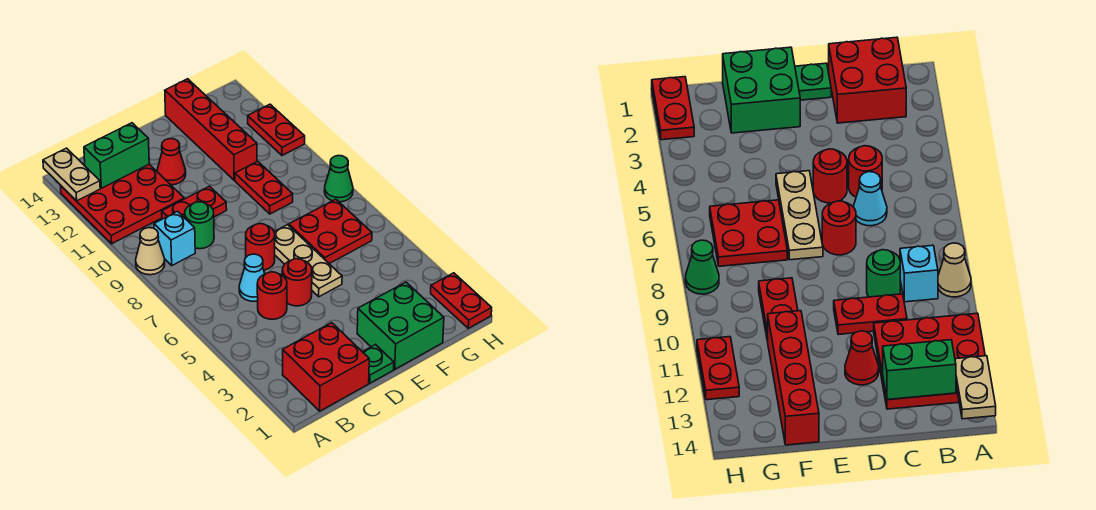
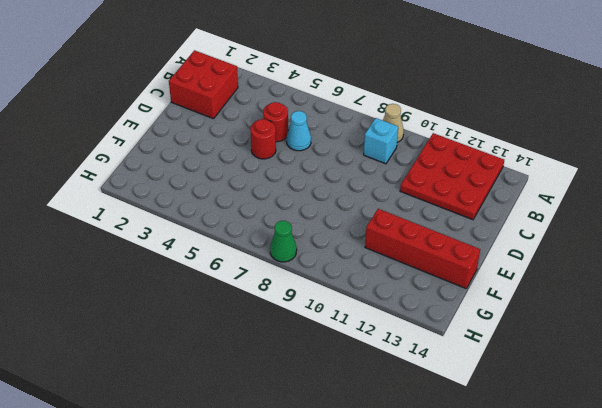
none -> green round brick C9 level 1
none -> red plate C10:D10 level 1
none -> green plate D1 level 1

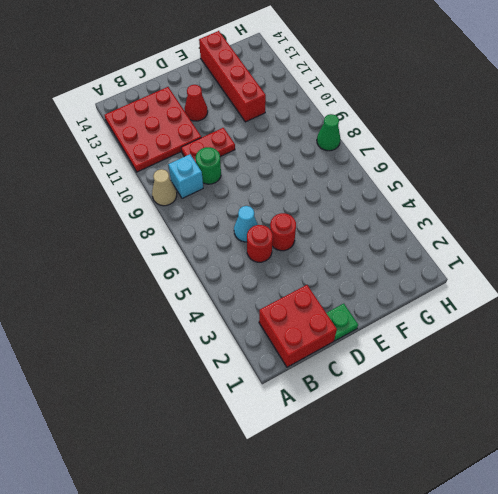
none -> red round brick D7 level 1
none -> green brick E1:F2 level 1
none -> tan plate E5:E7 level 1

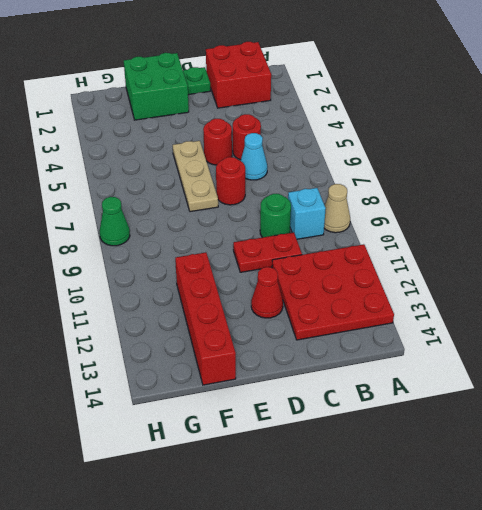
none -> red plate F6:G7 level 1
none -> red plate F9:F10 level 1
none -> red plate H1:H2 level 1

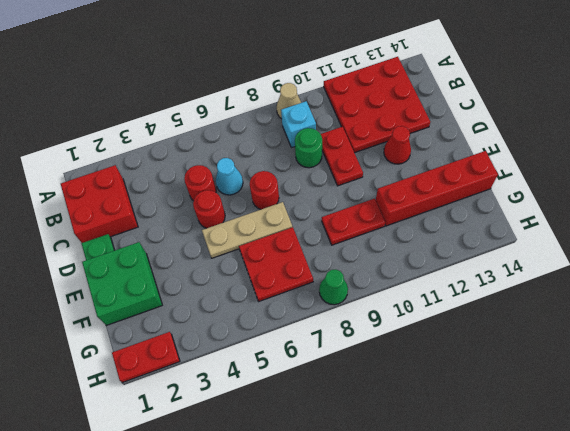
none -> red plate H11:H12 level 1
none -> tan plate A13:A14 level 2
none -> green brick B13:C13 level 2

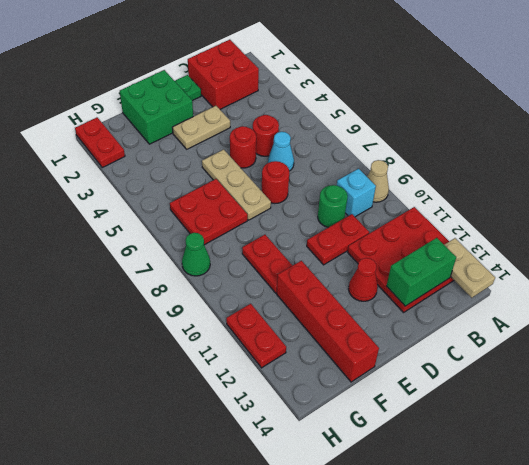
tan plate D3:E3 level 1 -> none

